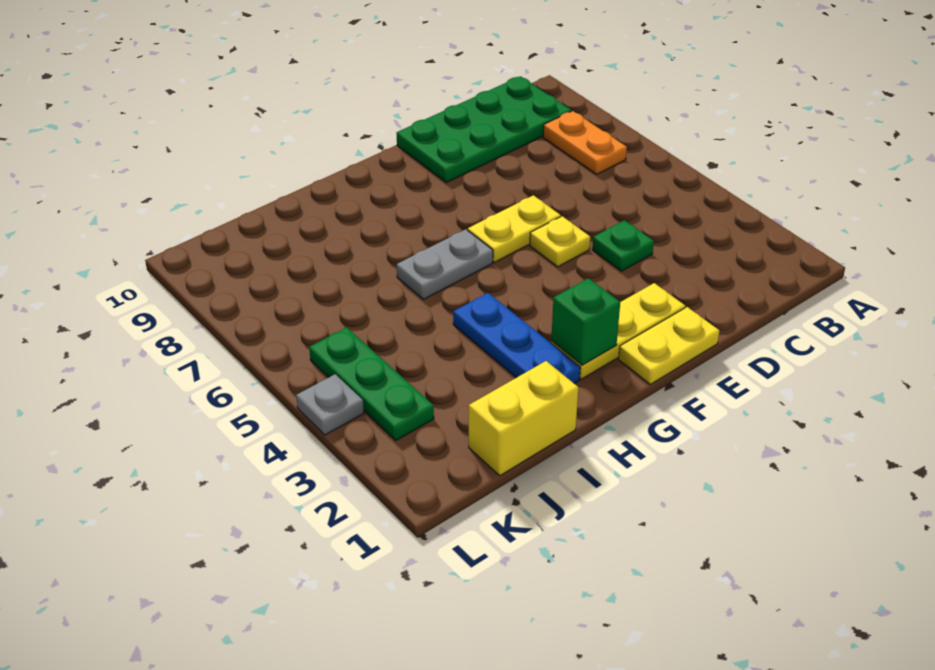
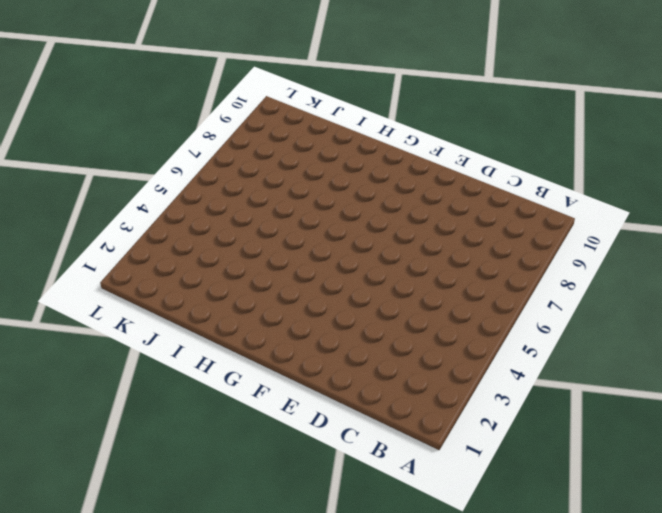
none -> orange plate B7:B8 level 1
none -> green plate B9:E10 level 1
none -> green plate D4 level 1

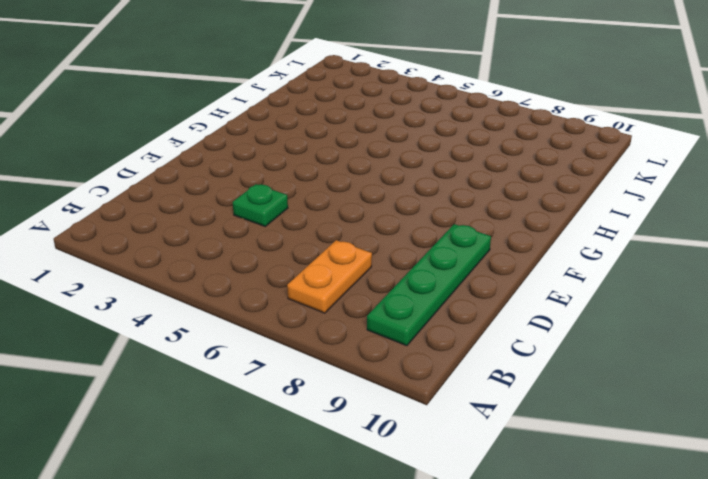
orange plate B7:C7 level 1 -> orange plate B7:B8 level 1
green plate B9:E9 level 1 -> green plate B9:E10 level 1
none -> yellow plate E1:F1 level 1
none -> yellow plate E2:G2 level 1
none -> yellow plate E5 level 1

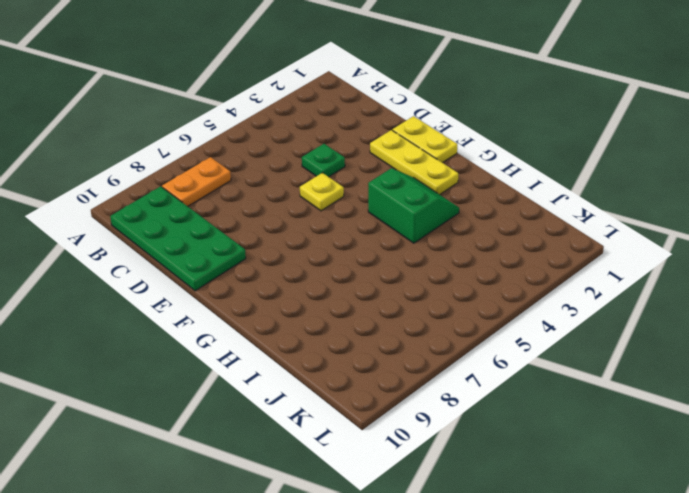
green slope G3:H4 level 1 top 4 -> blue plate H2:H4 level 1
none -> yellow plate E6:F6 level 1
none -> grey plate G6:H6 level 1
none -> yellow brick I1:J1 level 1

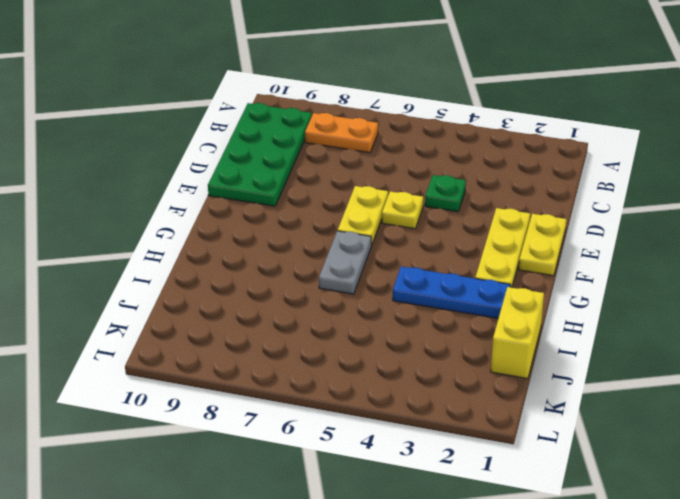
none -> green plate K3:K5 level 1
none -> grey plate L4 level 1
none -> green brick G2 level 2

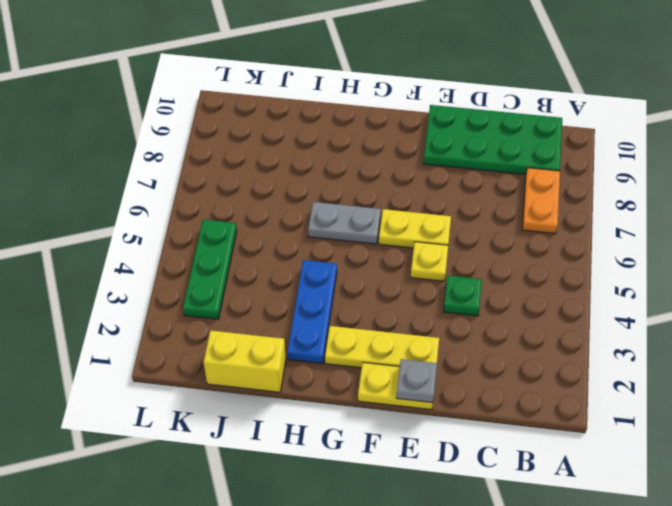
grey plate E1 level 2 -> grey plate L4 level 1
none -> green brick G2 level 2

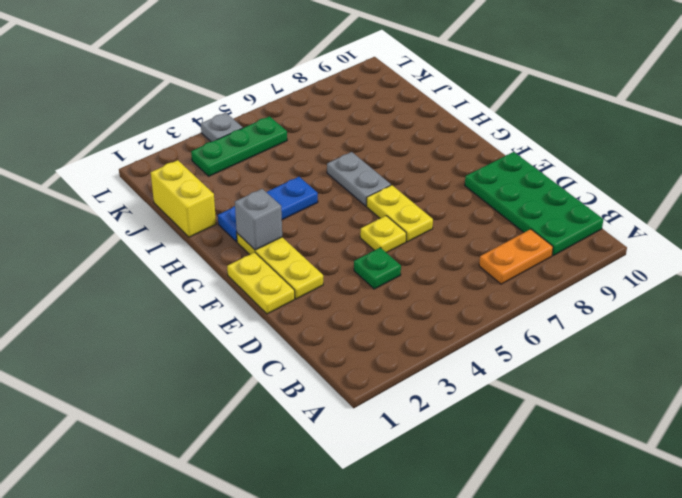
grey brick G2 level 2 -> green brick G2 level 2

